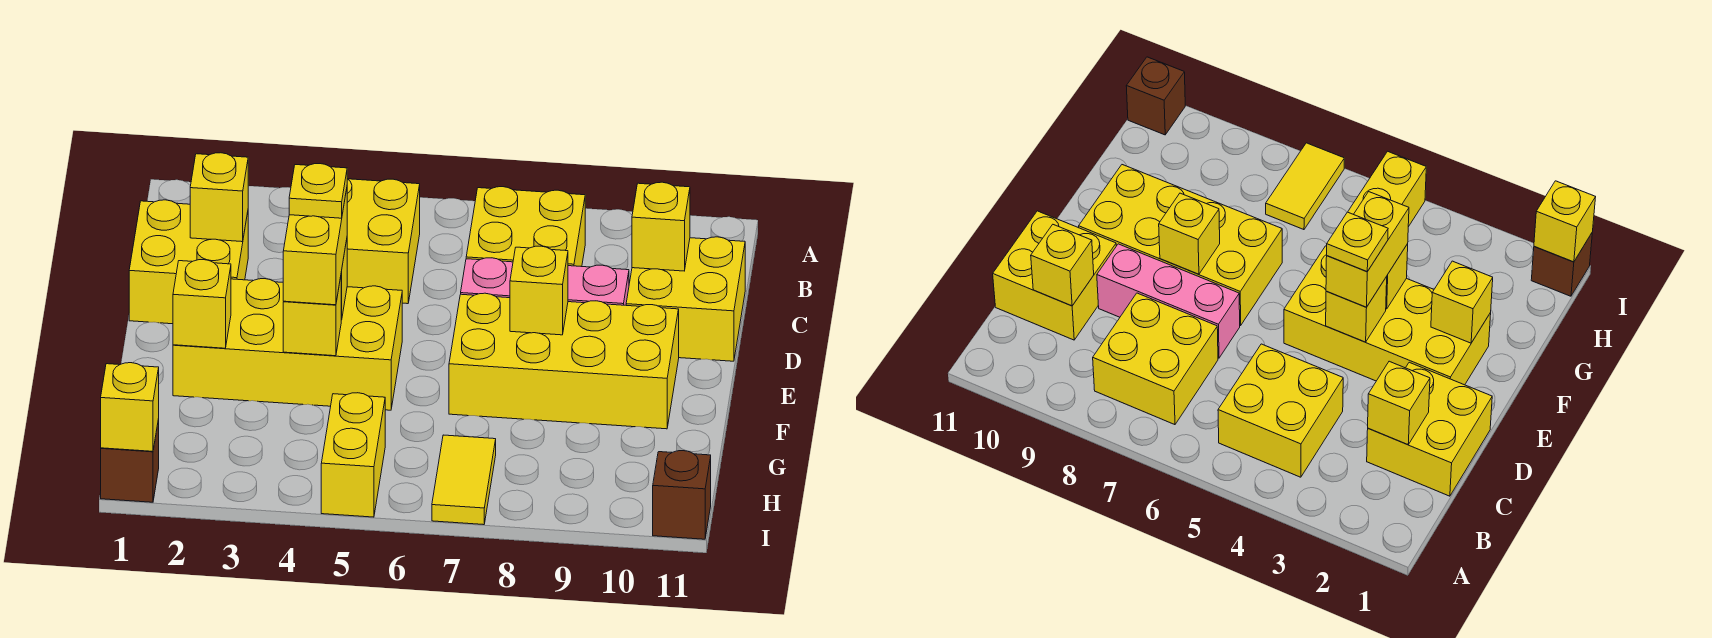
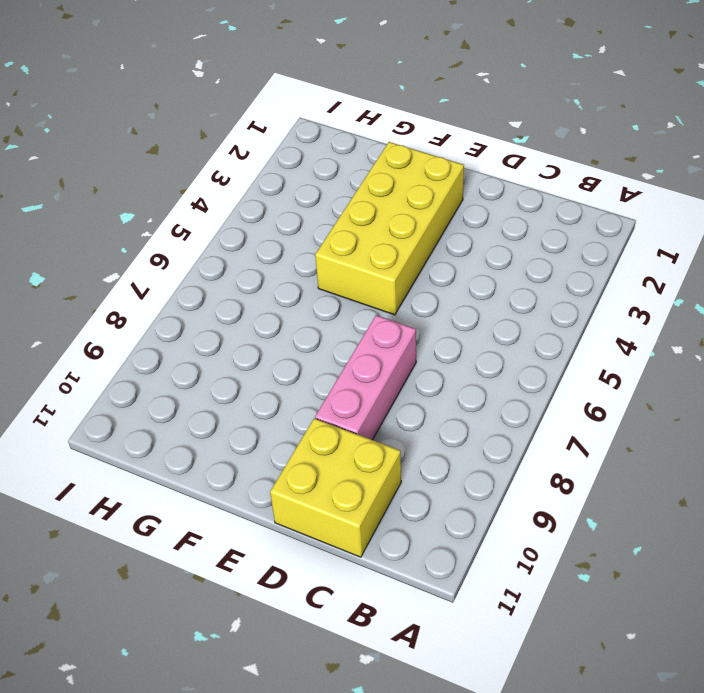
none -> yellow brick B4:C5 level 1
none -> yellow brick B7:C8 level 1
none -> yellow brick C1:D2 level 1

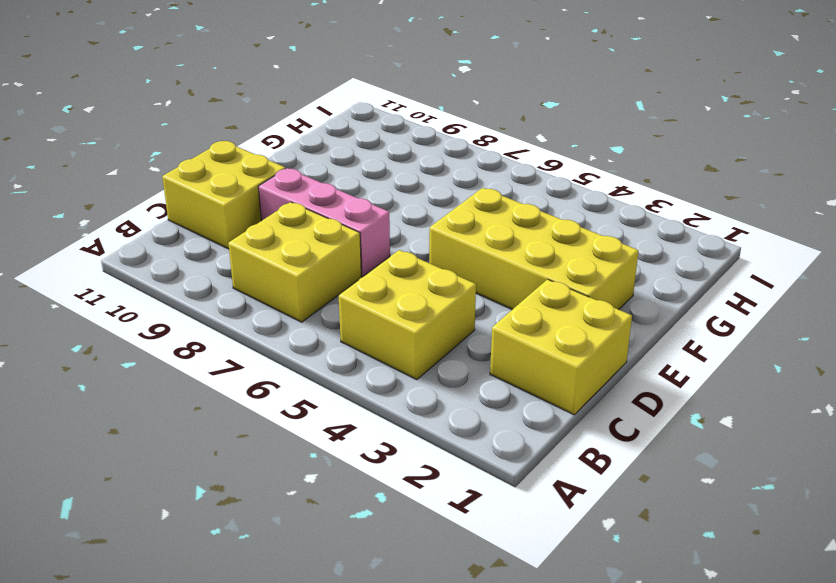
none -> yellow brick E7:F10 level 1
none -> yellow brick H5:I5 level 1
none -> yellow tile H7:I7 level 1

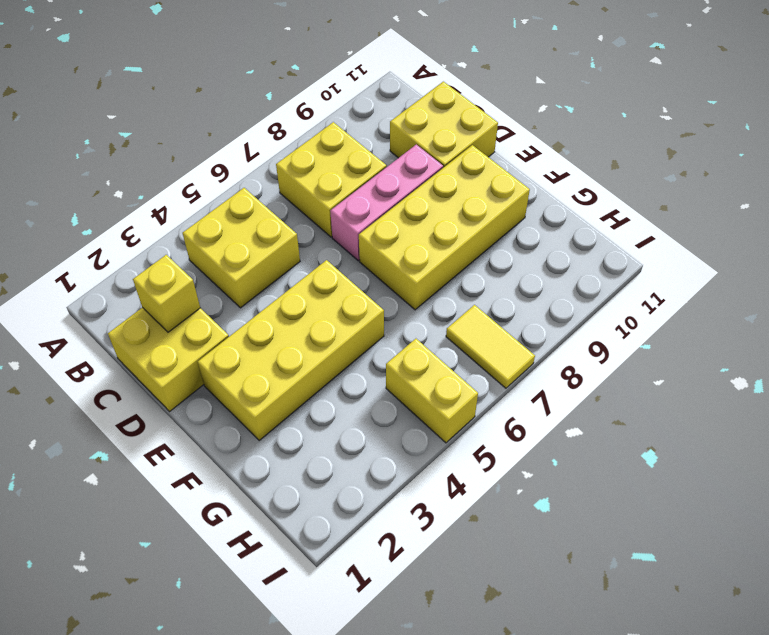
none -> brown brick I1 level 1
none -> brown brick I11 level 1
none -> yellow brick C10 level 2

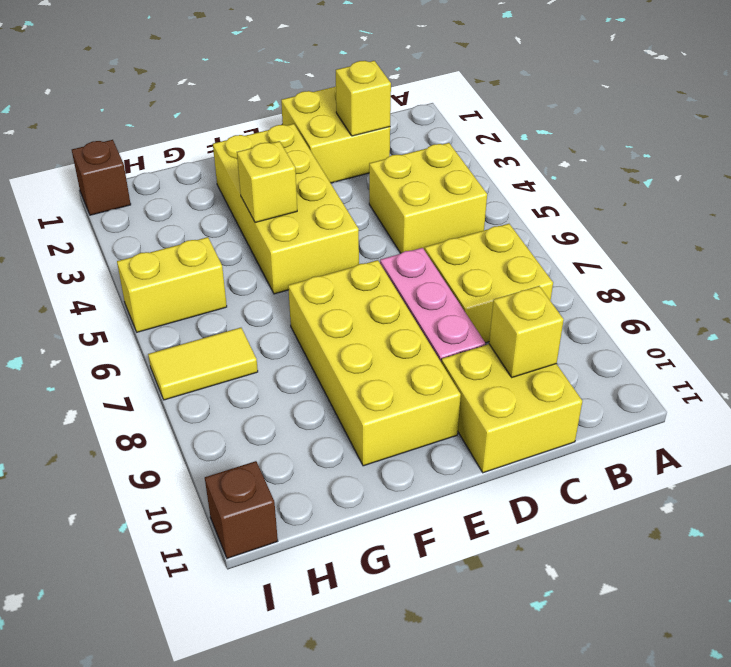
none -> yellow brick E4 level 2
none -> yellow brick E8 level 2
none -> yellow brick F2 level 2

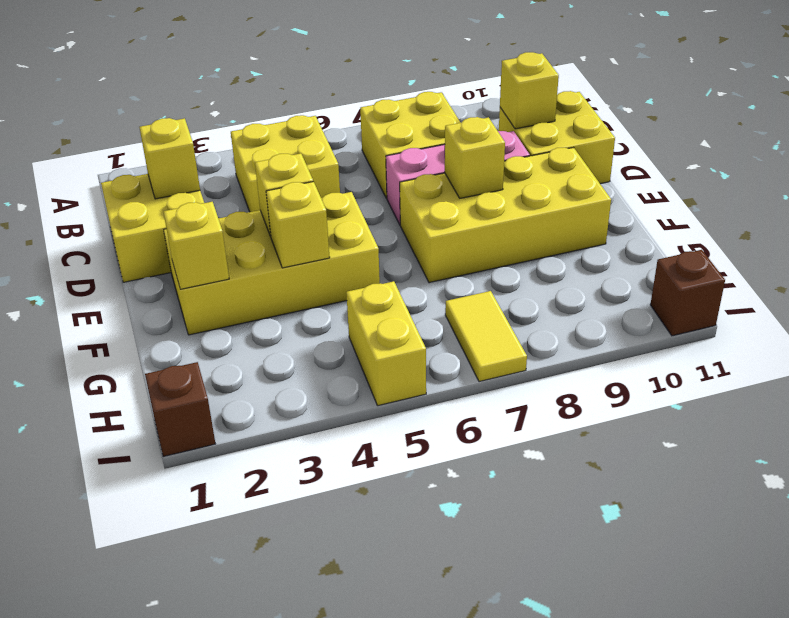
none -> yellow brick I1 level 2
none -> yellow brick E4:F4 level 3
none -> yellow plate E4 level 4

